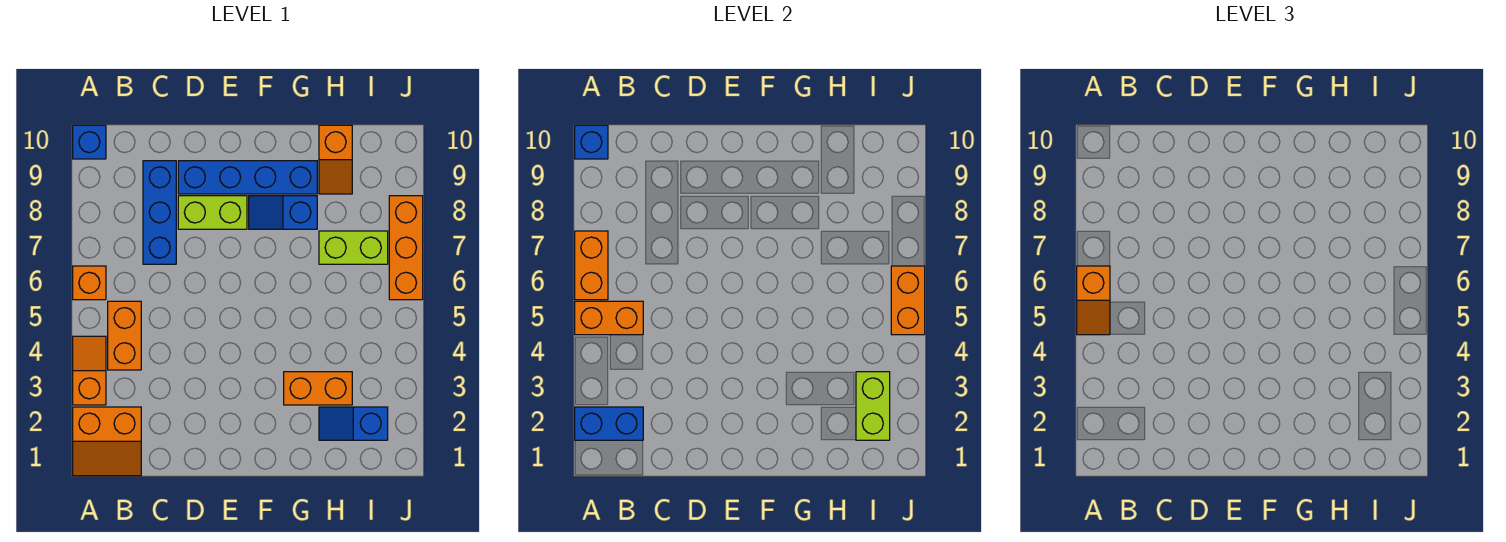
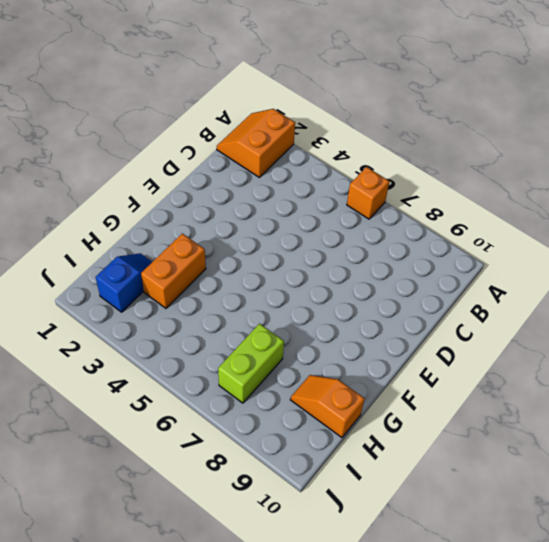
none -> orange slope A3:A4 level 1 top 3
none -> blue brick A10 level 1
none -> orange brick B4:B5 level 1

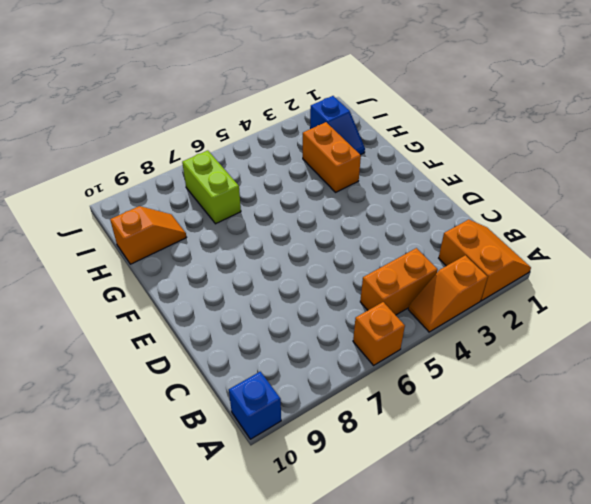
none -> blue brick C7:C9 level 1
none -> lime brick D8:E8 level 1
none -> blue brick D9:G9 level 1

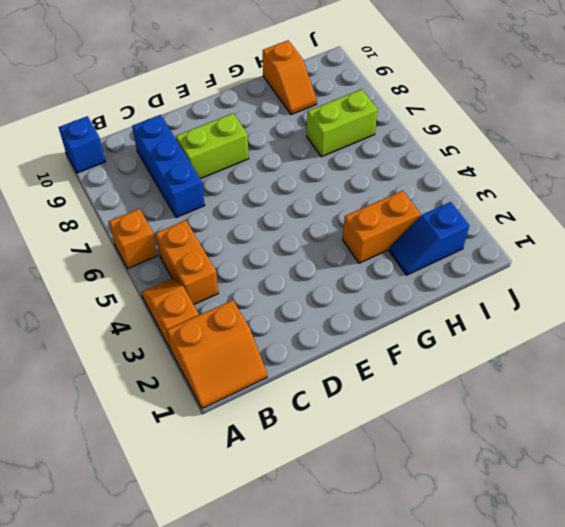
none -> blue brick D9:G9 level 1
none -> blue slope F8:G8 level 1 top G
none -> orange brick J6:J8 level 1

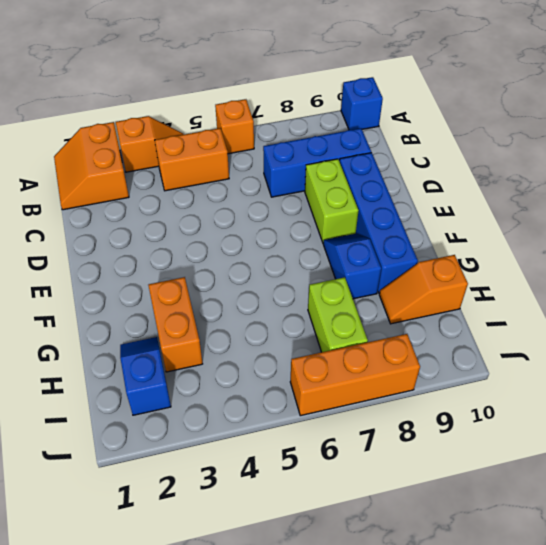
none -> blue brick A2:B2 level 2
none -> orange brick A5:B5 level 2
none -> orange brick A6:A7 level 2

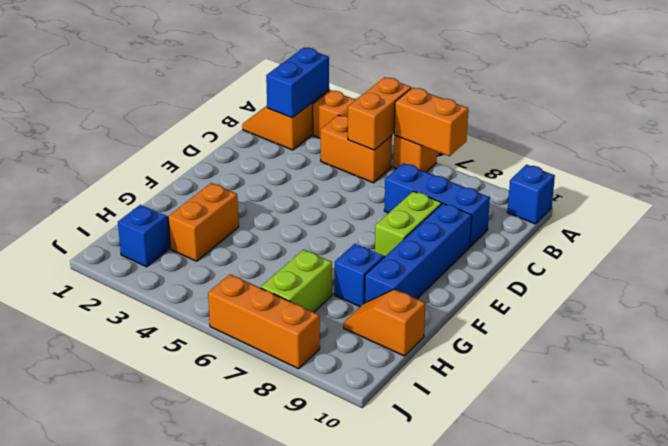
none -> blue brick A10 level 2
none -> lime brick I2:I3 level 2
none -> orange brick J5:J6 level 2

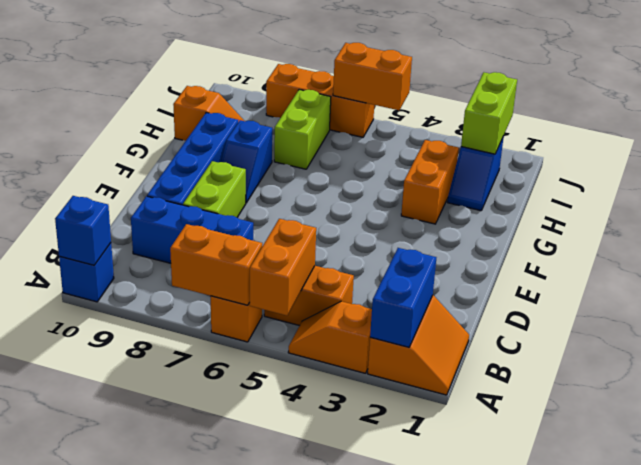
lime brick I2:J2 level 2 -> lime brick I2:I3 level 2
none -> orange slope A5:A6 level 3 top 6

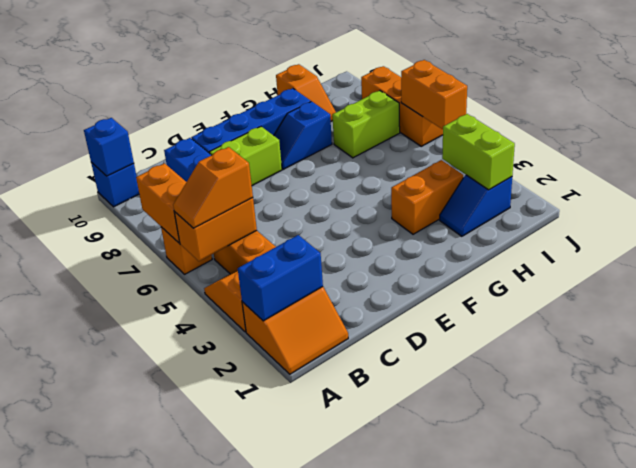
orange slope A5:B5 level 3 top B -> orange slope A5:A6 level 3 top 6

